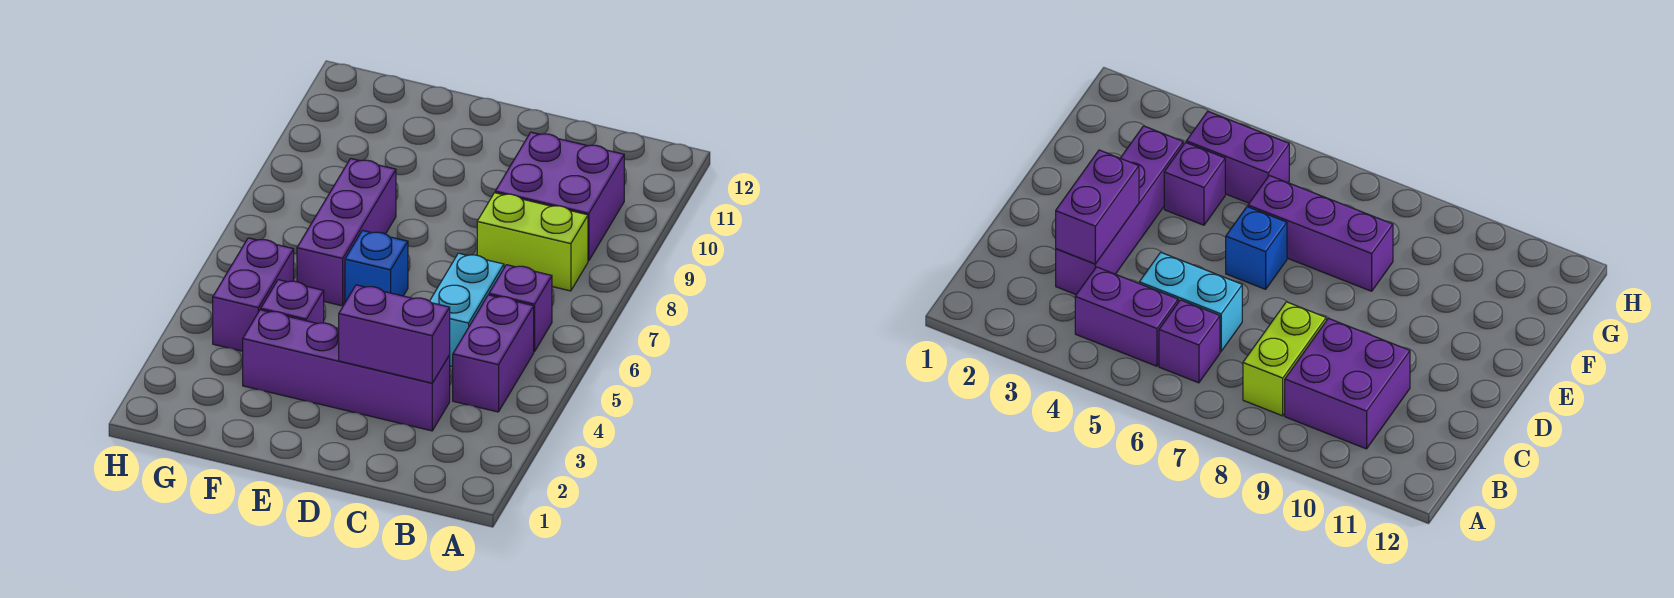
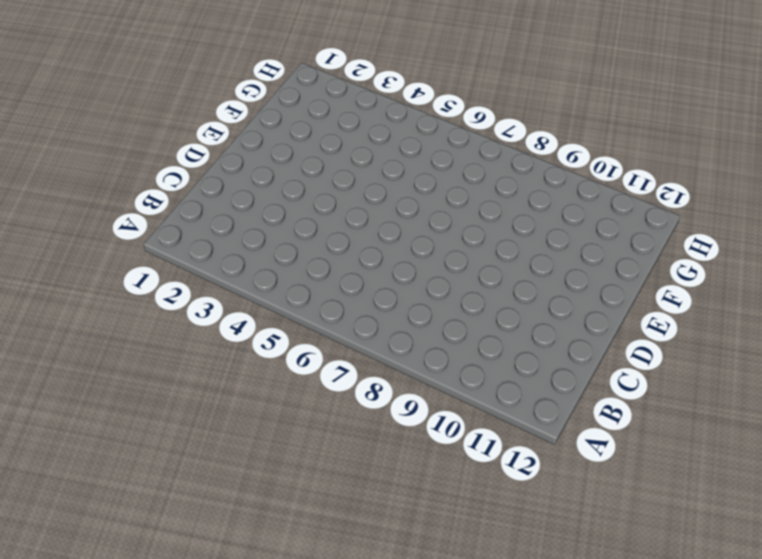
none -> purple brick B4:B5 level 1
none -> purple brick B6 level 1

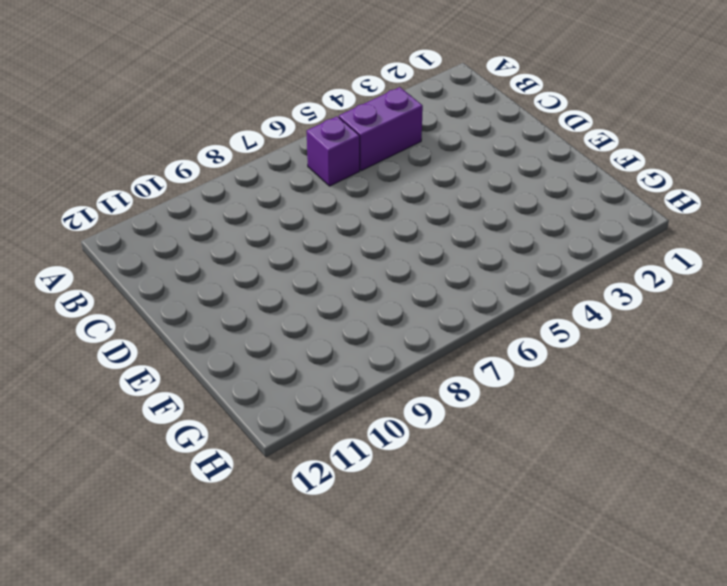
none -> lime brick B8:C8 level 1
none -> purple brick B9:C10 level 1

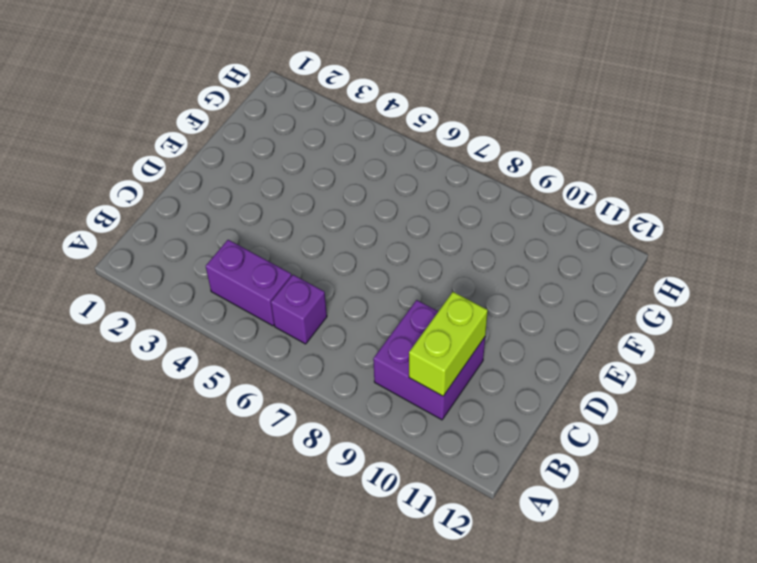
lime brick B10:C10 level 2 -> lime brick B8:C8 level 1
none -> purple brick C3:F3 level 1
none -> cyan brick C5:C6 level 1

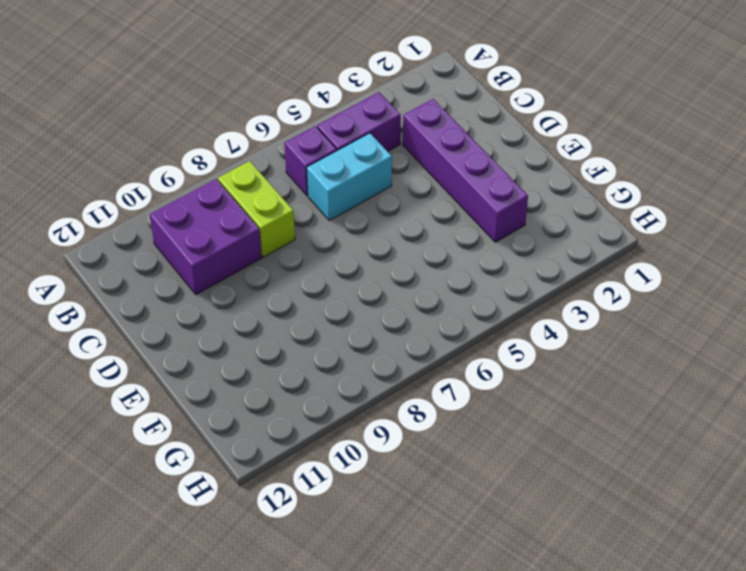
none -> blue brick E6 level 1
none -> purple brick F4 level 1

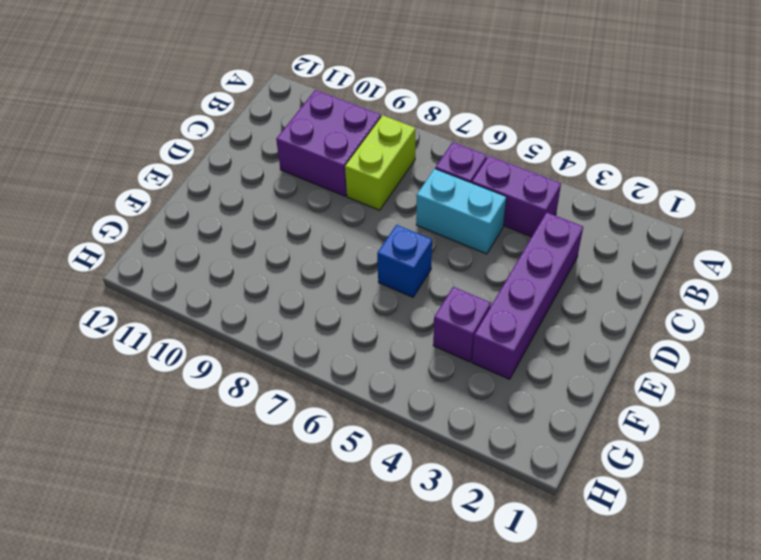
none -> purple brick F6:F8 level 1
none -> purple brick G4:G5 level 1

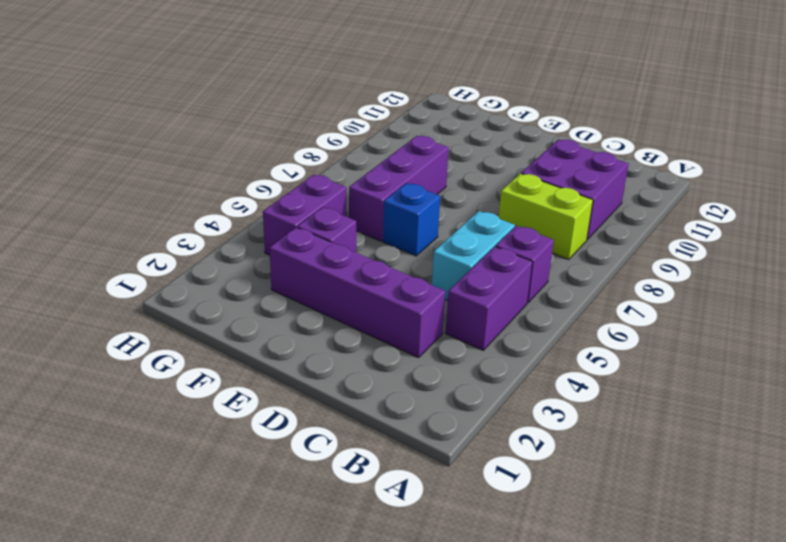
none -> purple brick C3:D3 level 2

